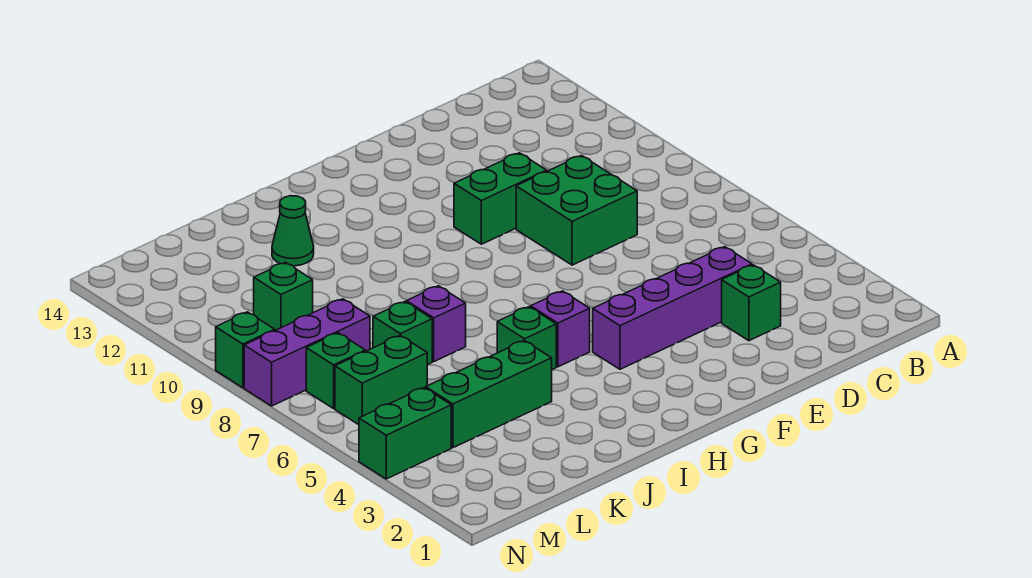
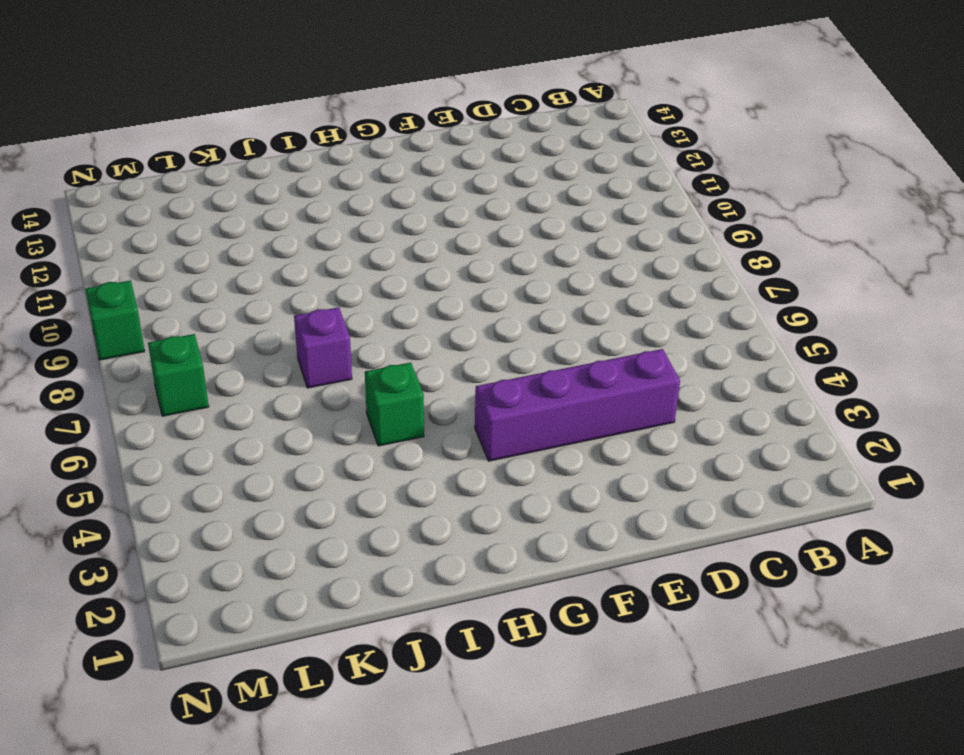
none -> green brick D3 level 1
none -> green brick D8:E9 level 1
none -> green brick E10:F10 level 1

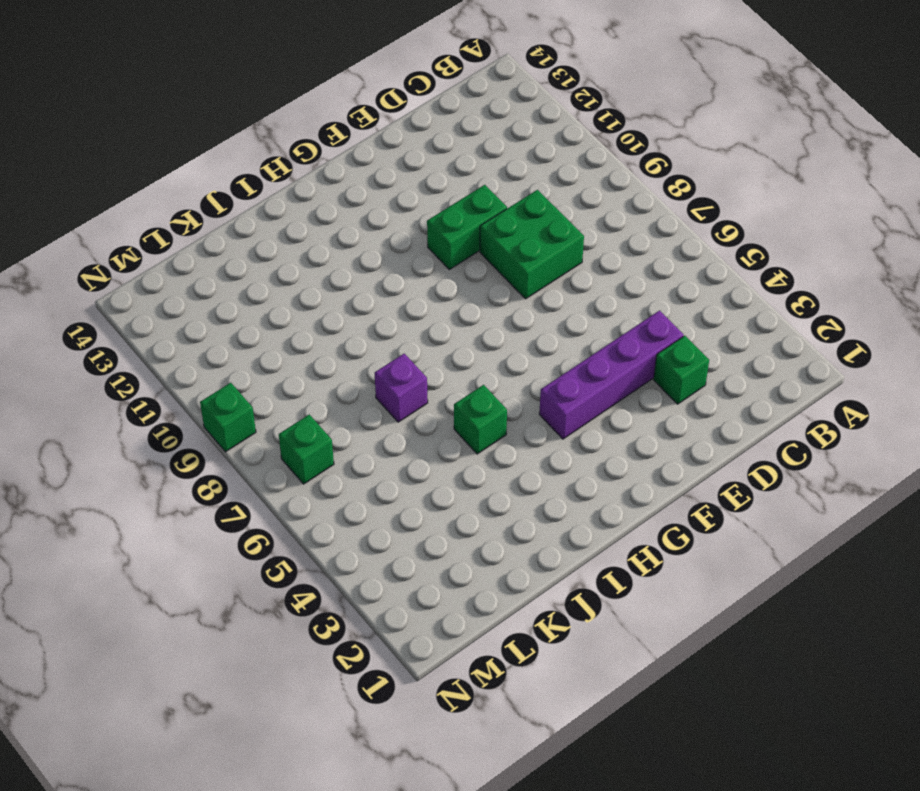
none -> purple brick H5 level 1
none -> green brick J4:L4 level 1
none -> green cone J12 level 1

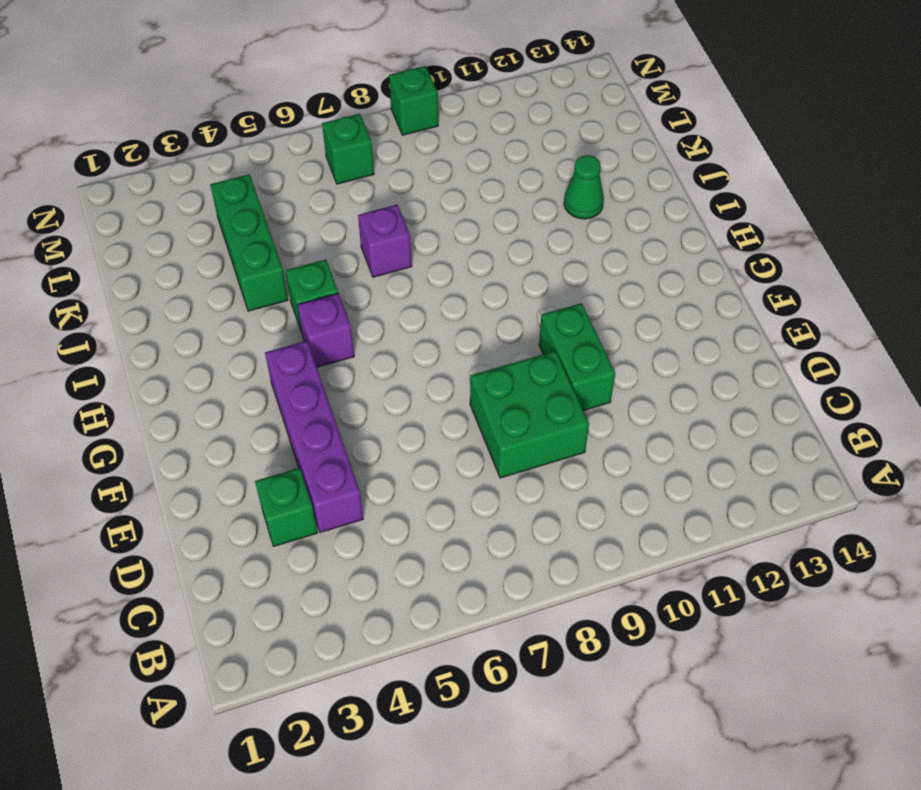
none -> green brick K7 level 1
none -> green brick L6:M6 level 1
none -> purple brick L8:N8 level 1

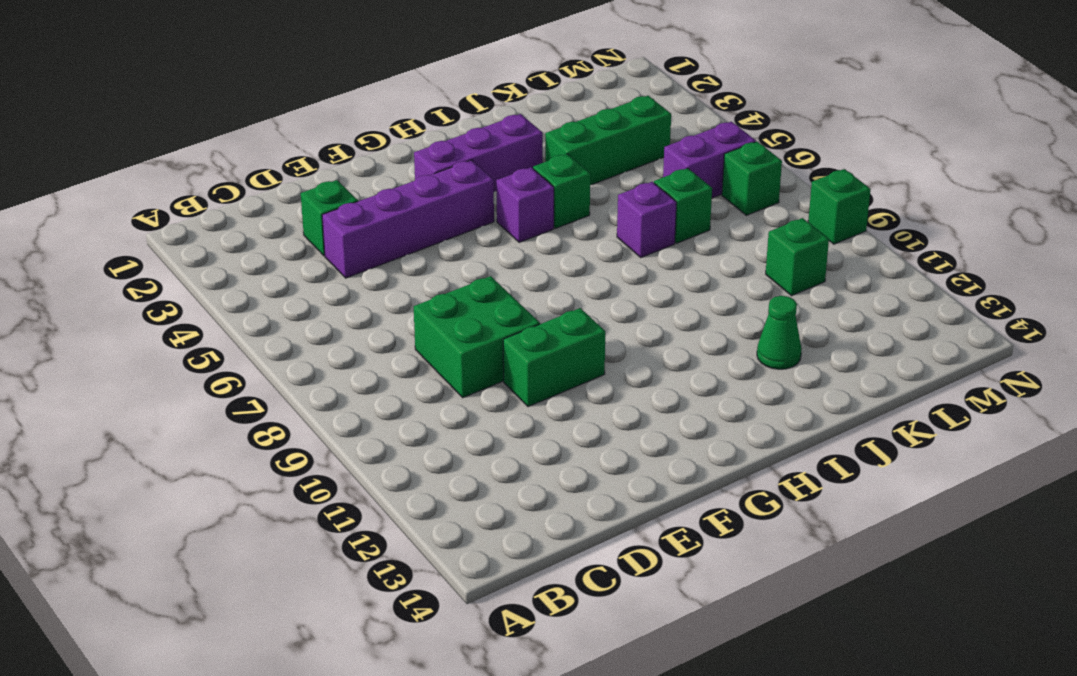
purple brick G3:I3 level 1 -> purple brick L8:N8 level 1
purple brick L6:M6 level 1 -> green brick L6:M6 level 1
none -> green brick M4:N4 level 1

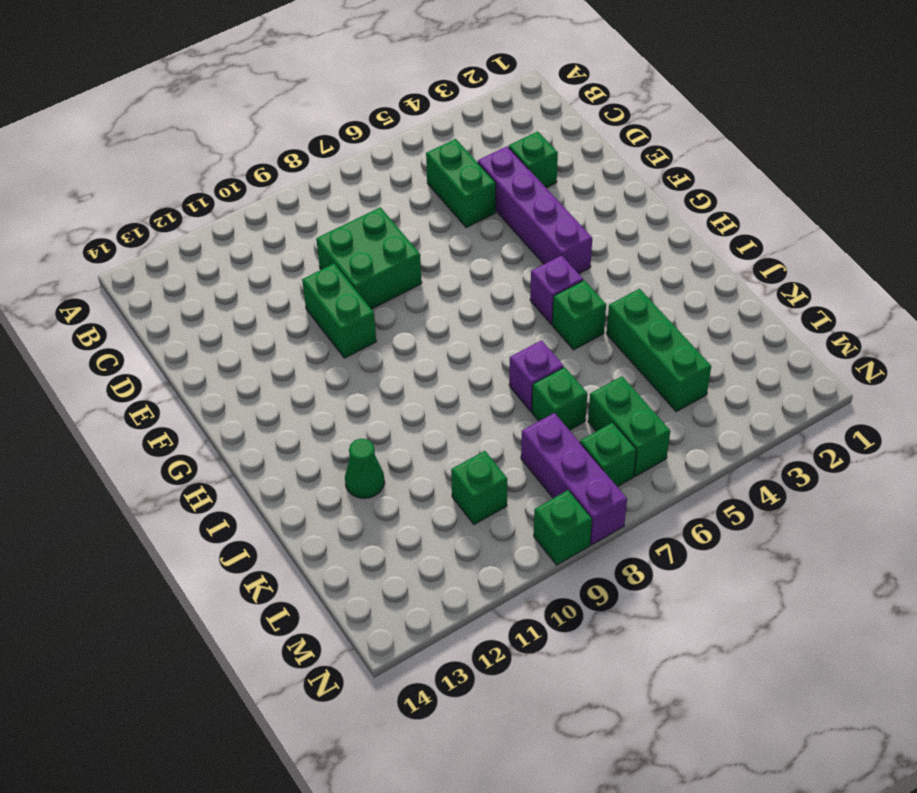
green brick C5:D5 level 1 -> green brick M4:N4 level 1

